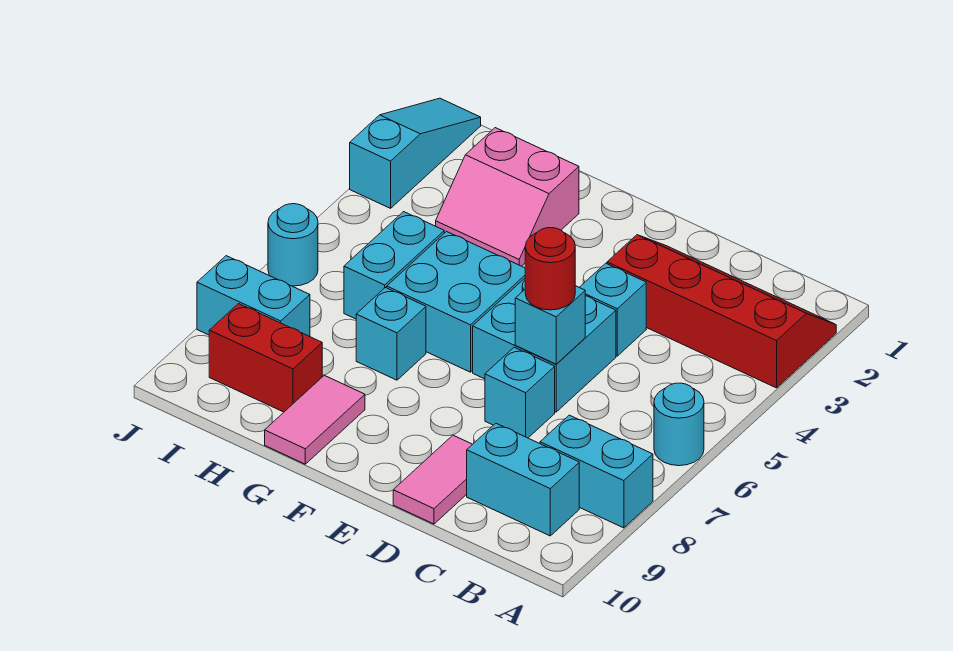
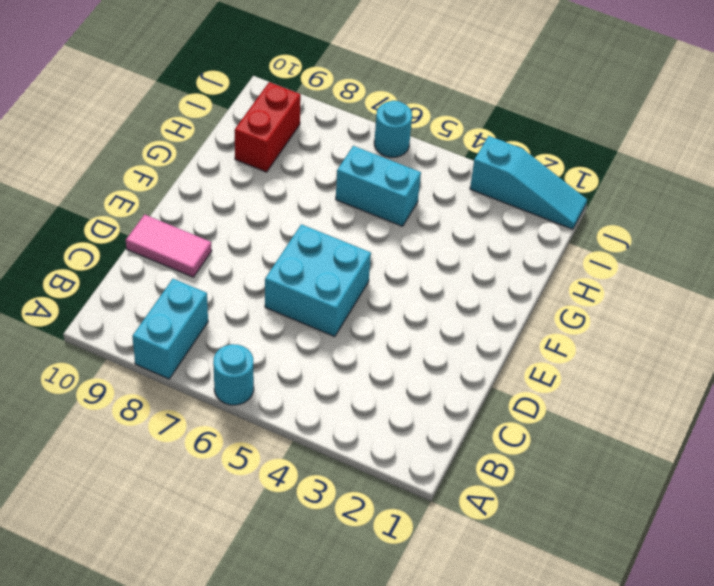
none -> red slope A2:D3 level 1 top 3
none -> cyan brick B9:C9 level 1
none -> cyan brick D4 level 1

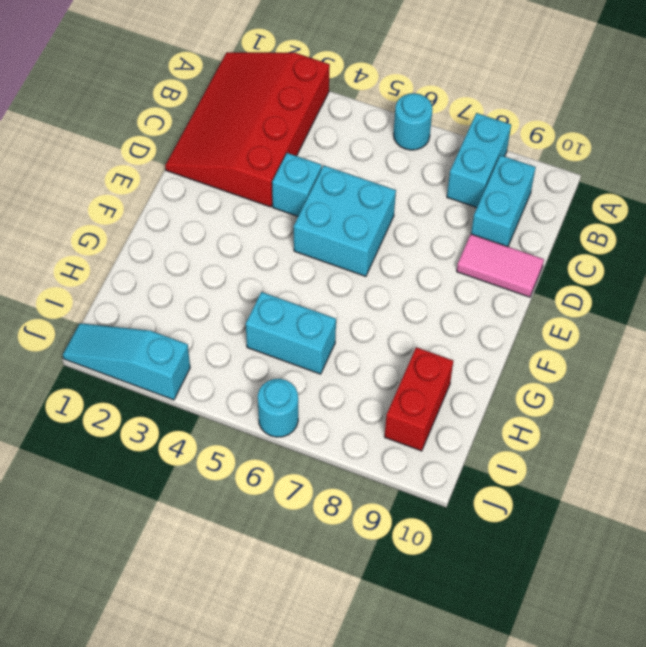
red slope A1:D3 level 1 top 3 -> red slope A2:D3 level 1 top 3
none -> cyan brick D7 level 1
none -> cyan brick F5:G6 level 1
none -> pink slope G2:H3 level 1 top 2

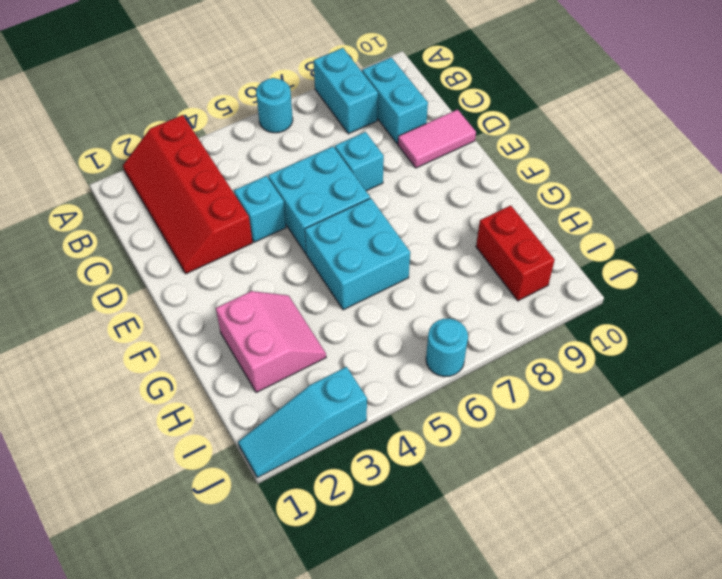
none -> cyan brick G7 level 1
none -> pink tile G9:G10 level 1
none -> cyan brick H5:H6 level 1

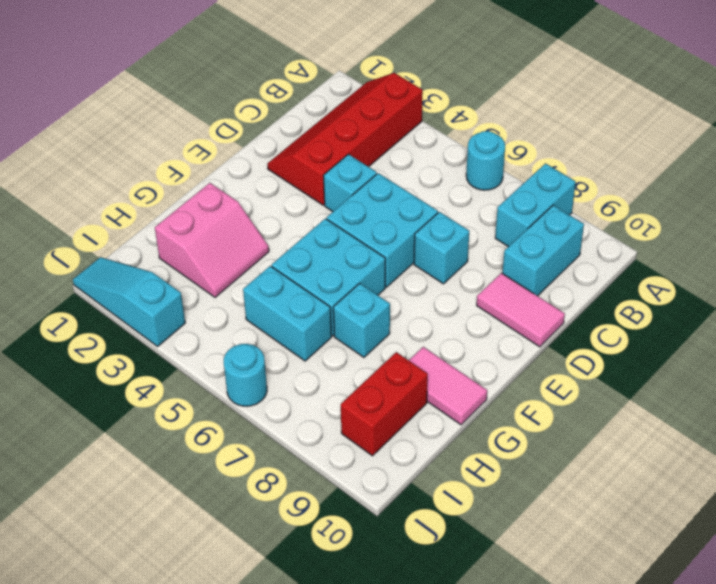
none -> cyan brick I8:J8 level 1
none -> cyan brick D6 level 2
none -> red round brick D6 level 3

